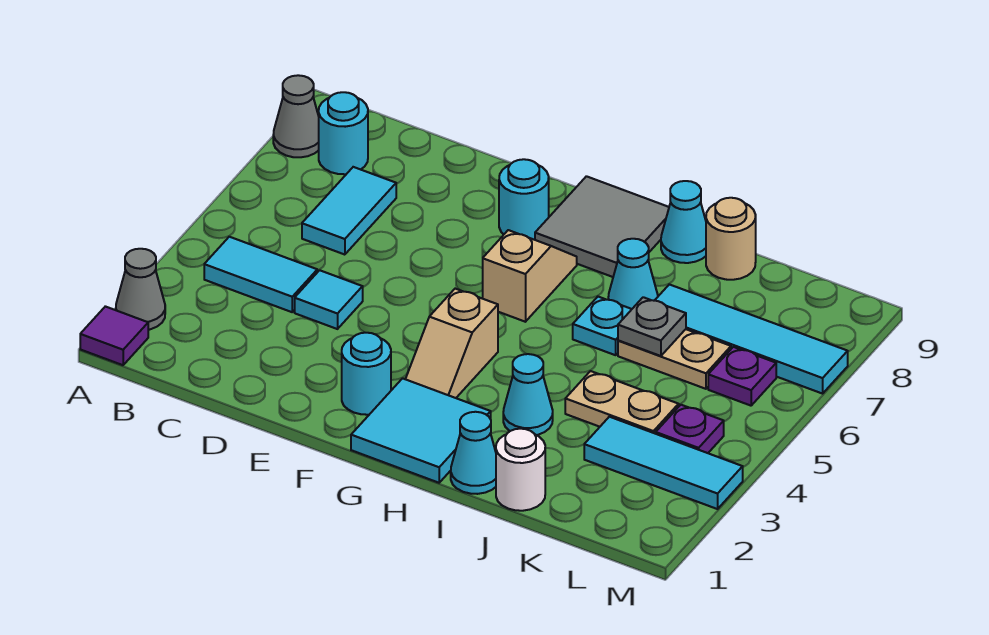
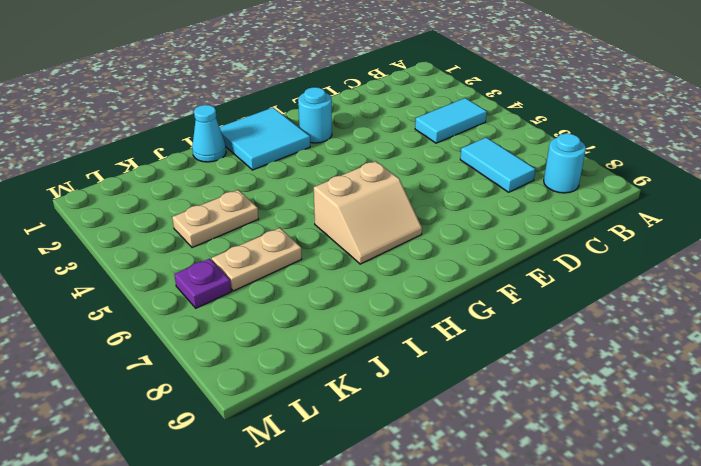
tan slope G6:H7 level 1 top 6 -> tan slope G6:G7 level 1 top 6
none -> purple tile A1 level 1
none -> grey cone A2 level 1
none -> grey cone A8 level 1

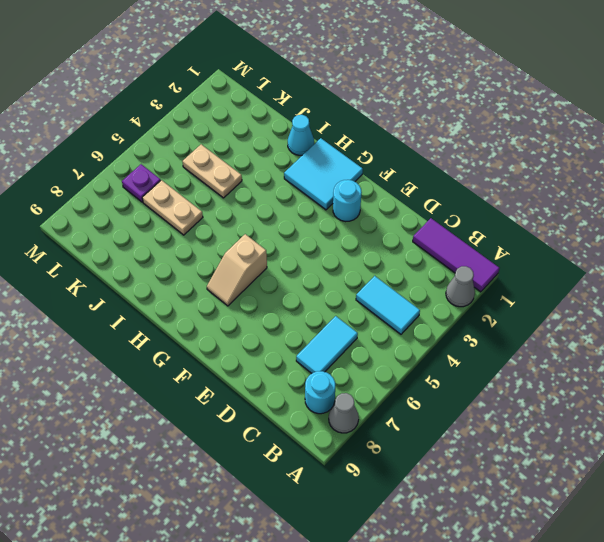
purple tile A1:C1 level 1 -> purple tile A1 level 1
none -> cyan tile D4 level 1
none -> cyan round brick F8 level 1
none -> tan slope G3:G4 level 1 top 4

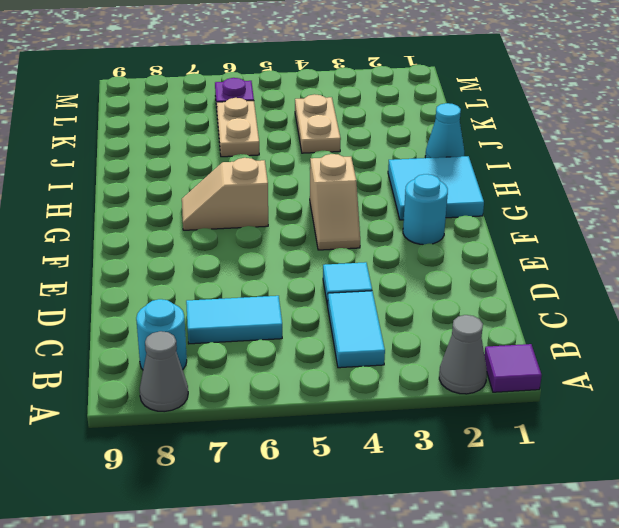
tan slope F4:G4 level 1 top G -> tan slope G3:G4 level 1 top 4
none -> cyan round brick F8 level 1
none -> grey tile G8:H9 level 1
none -> cyan cone I3 level 1

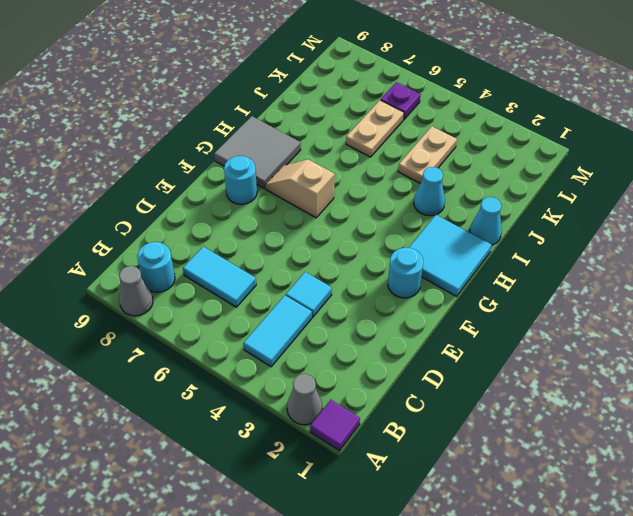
none -> tan slope G3:G4 level 1 top 4
none -> cyan plate I6 level 1
none -> cyan cone I7 level 1

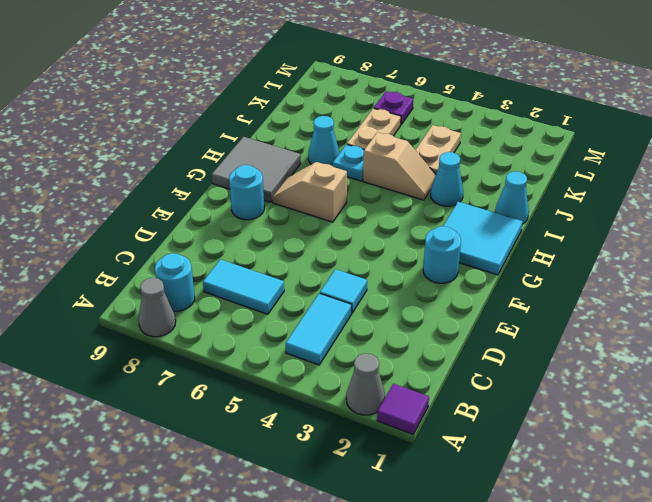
tan slope I4:I5 level 1 top 5 -> tan slope G3:G4 level 1 top 4
none -> cyan cone I9 level 1
none -> white round brick J1 level 1
none -> cyan tile J7:M7 level 1

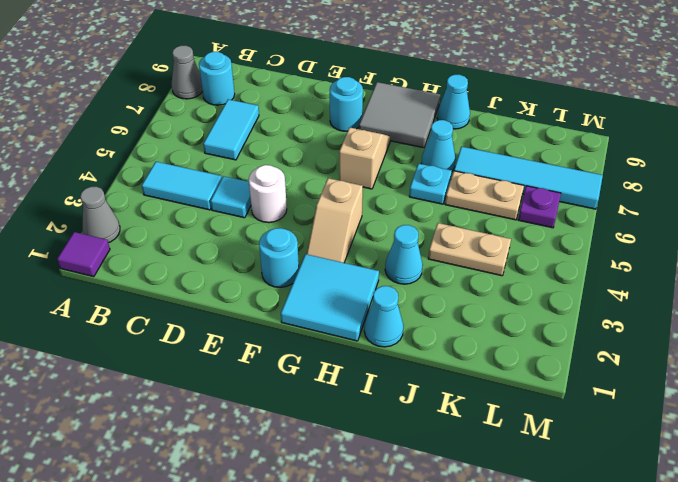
white round brick E4 level 1 -> white round brick J1 level 1
none -> tan round brick J9 level 1
none -> cyan tile K3:M3 level 1
none -> purple plate L4 level 1

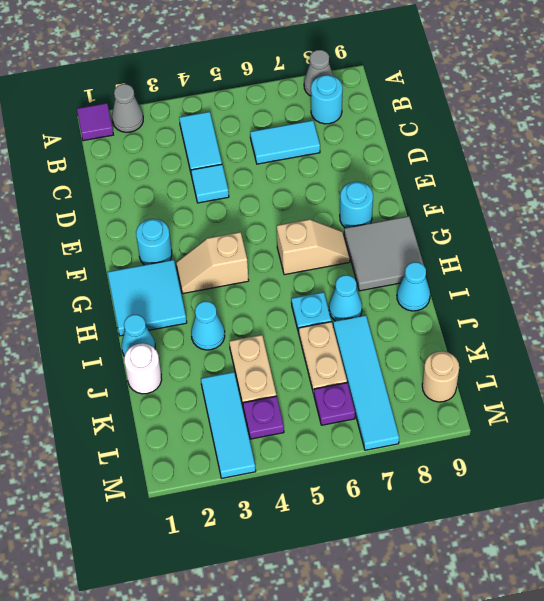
tan round brick L9 level 1 -> tan round brick J9 level 1
none -> grey plate J6 level 2

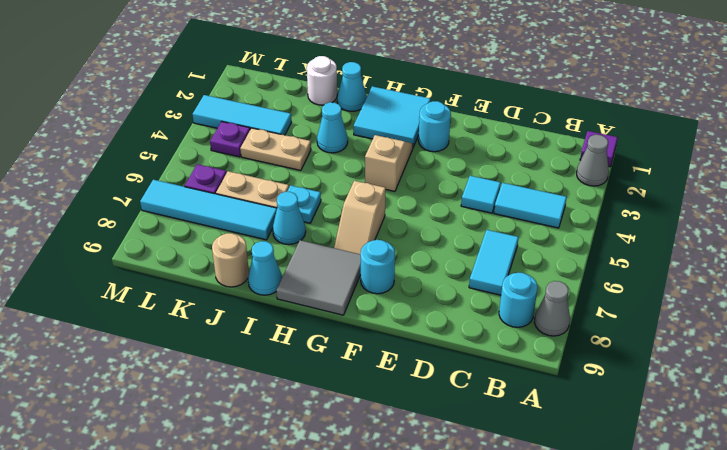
none -> grey plate J6 level 2

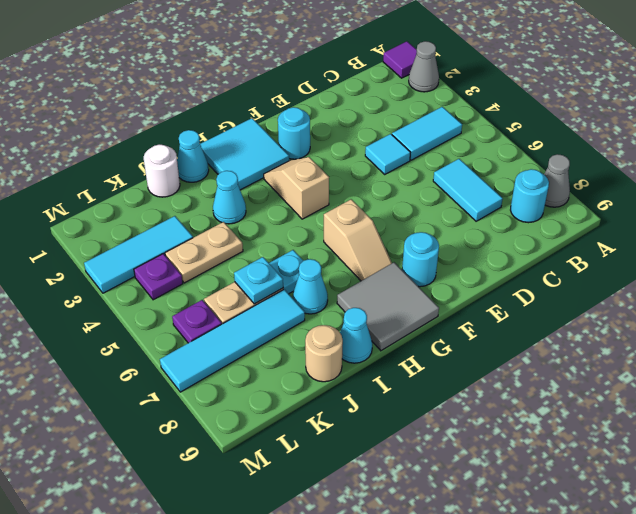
cyan plate J6 level 2 -> grey plate J6 level 2

